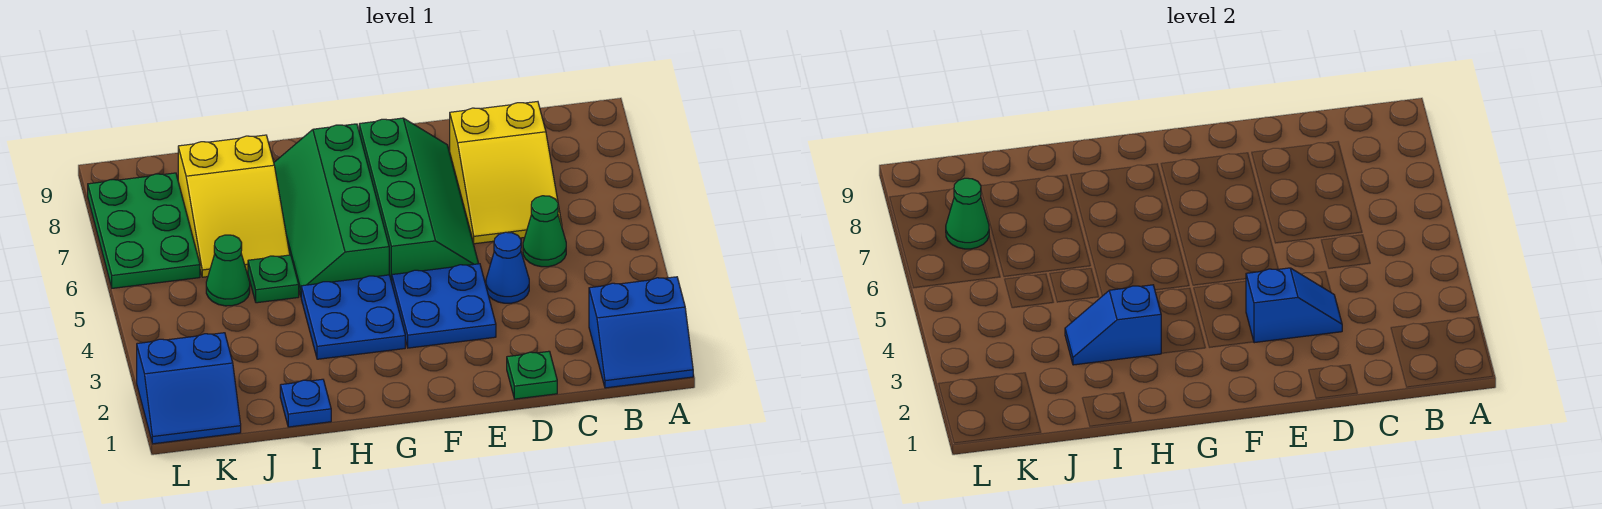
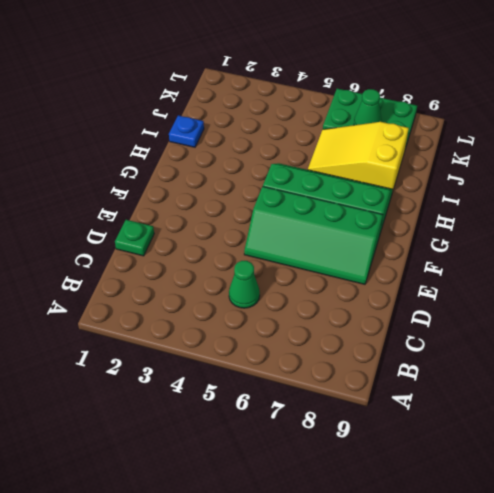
none -> blue slope A1:B2 level 1 top 2
none -> yellow slope C6:D8 level 1 top 8
none -> blue cone D4 level 1

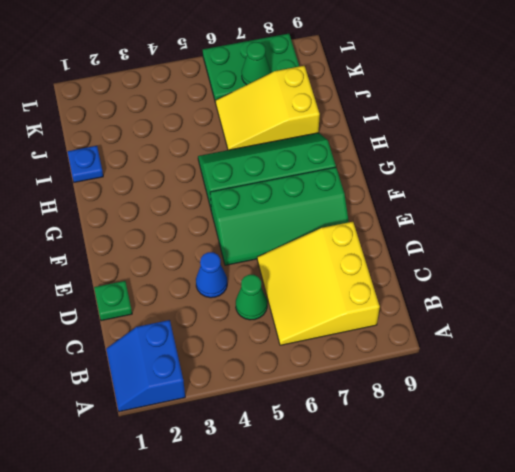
yellow slope B6:D8 level 1 top 8 -> yellow slope C6:D8 level 1 top 8
none -> blue plate E3:F4 level 1
none -> blue plate G3:H4 level 1
none -> green plate I5 level 1

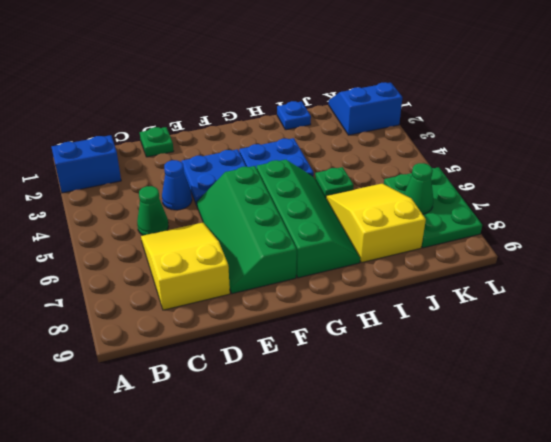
none -> green cone J5 level 1
none -> blue slope D3:E3 level 2 top E
none -> blue slope H3:I3 level 2 top H

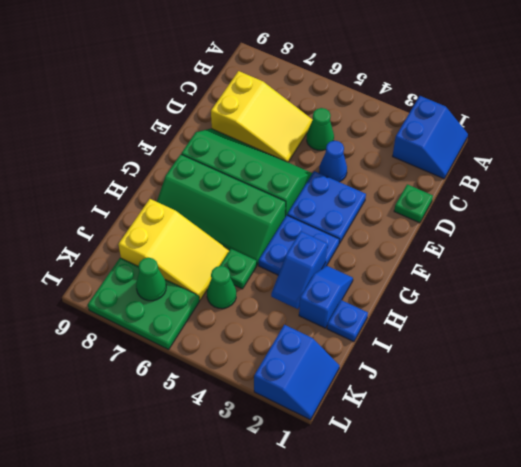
blue slope H2:I2 level 1 top I -> blue slope D3:E3 level 2 top E

